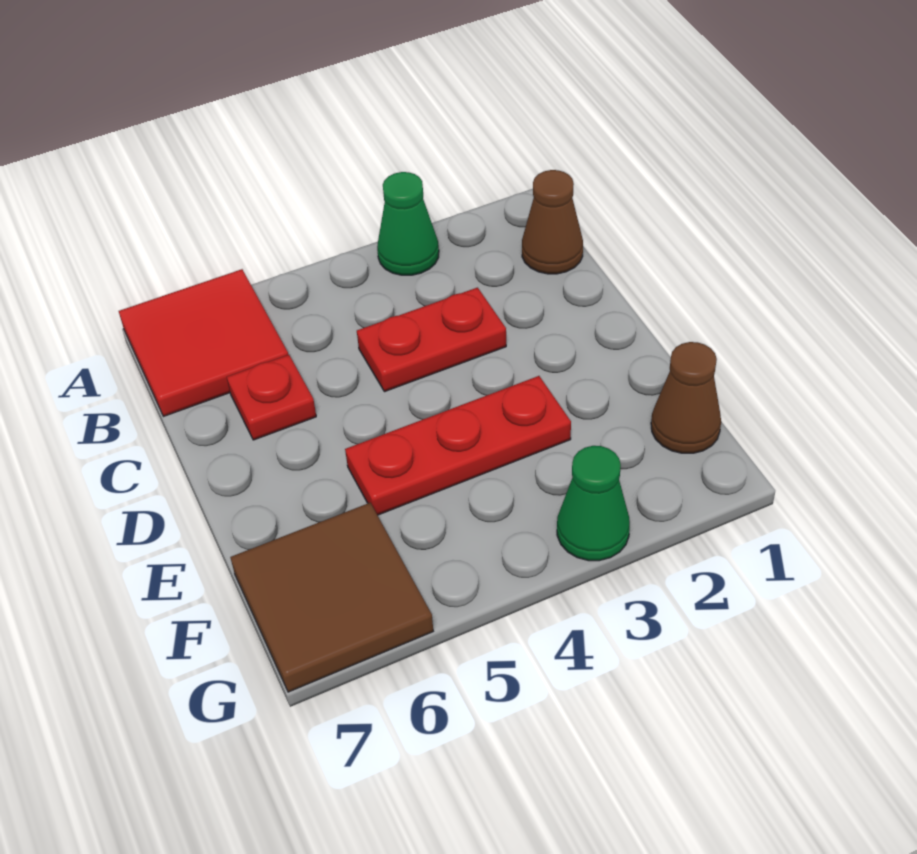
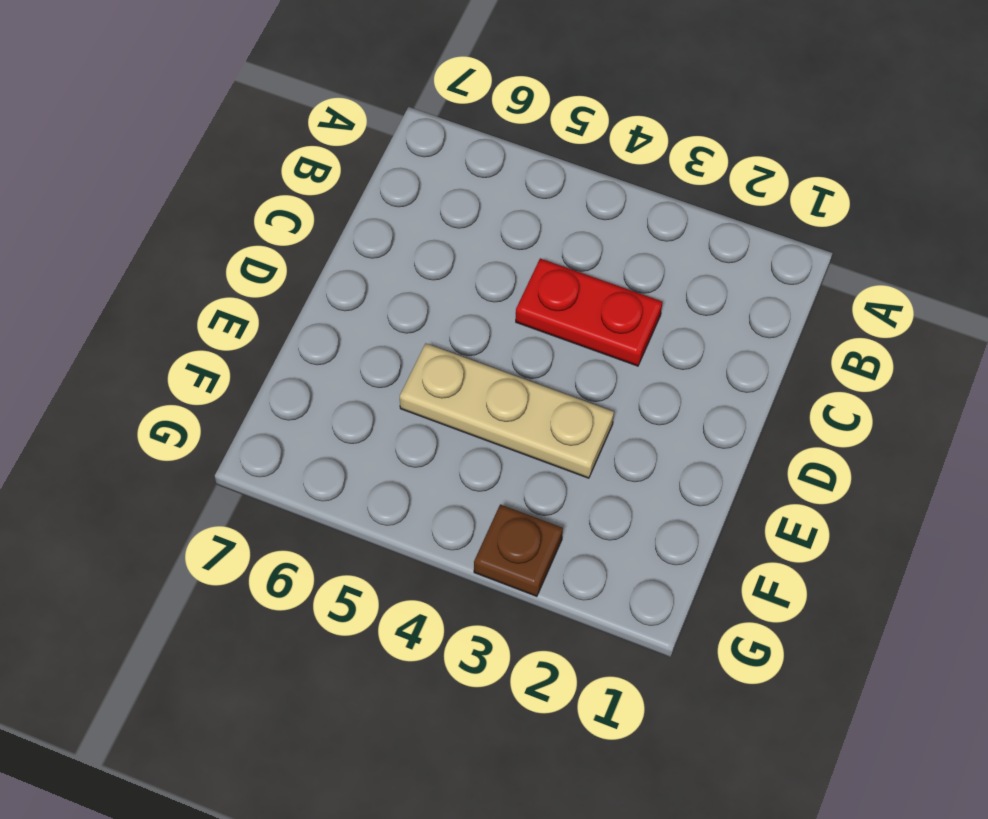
tan plate E3:E5 level 1 -> red plate E3:E5 level 1
brown plate G3 level 1 -> green cone G3 level 1
none -> green cone A3 level 1
none -> red tile A6:B7 level 1

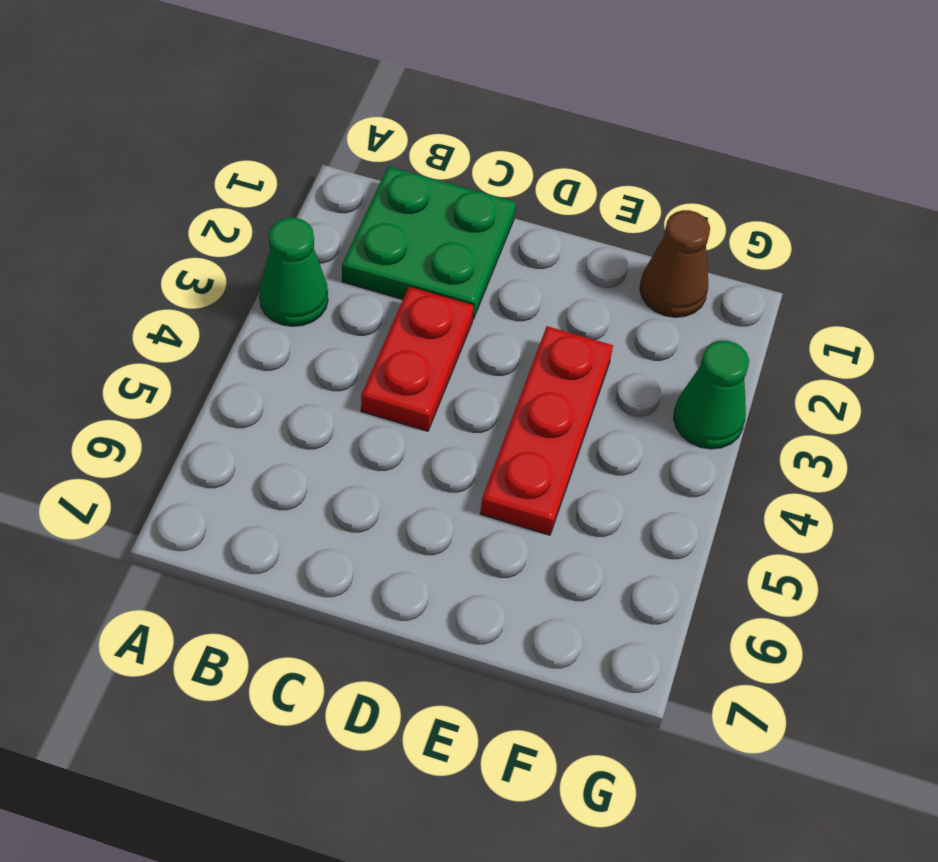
green plate B1:C2 level 1 -> brown cone B1 level 1
none -> red tile A6:B7 level 1
none -> red plate C6 level 1

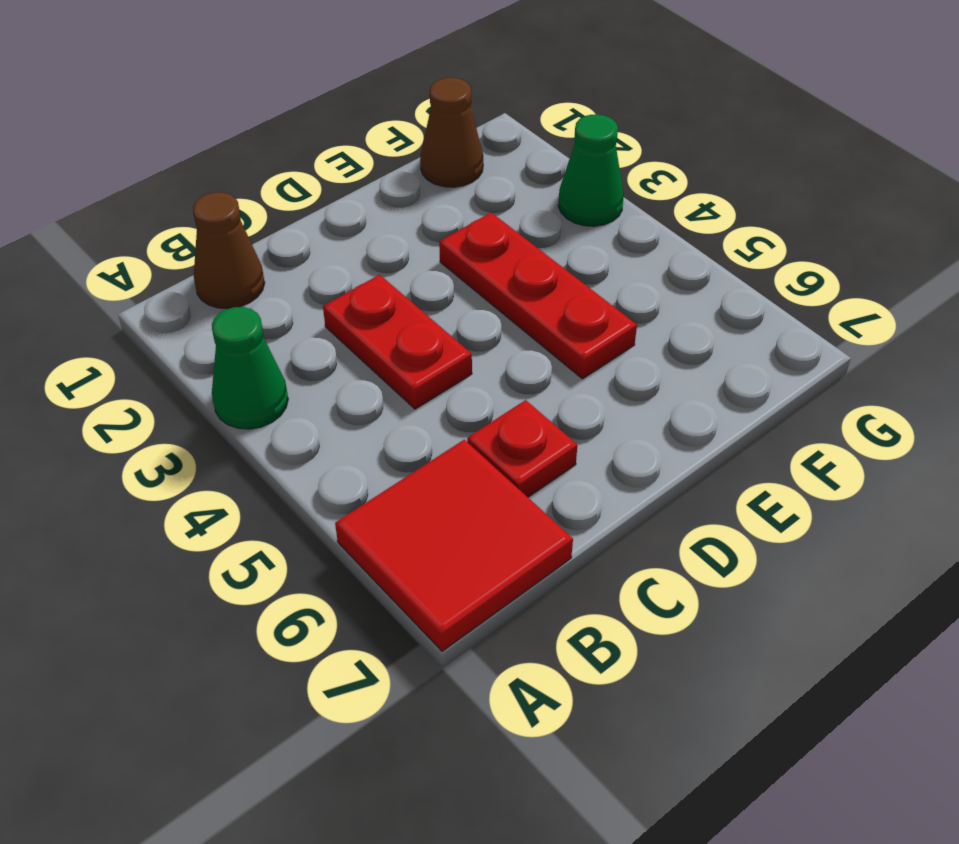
none -> brown tile F6:G7 level 1

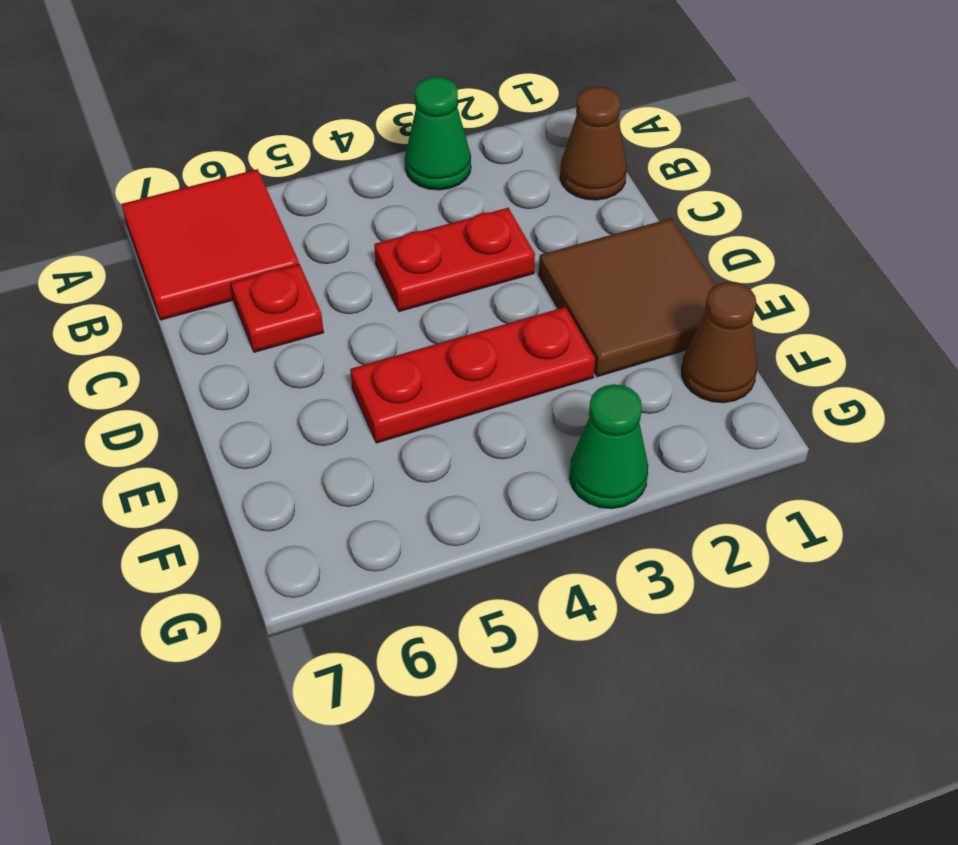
brown tile D1:E2 level 1 -> brown tile F6:G7 level 1

